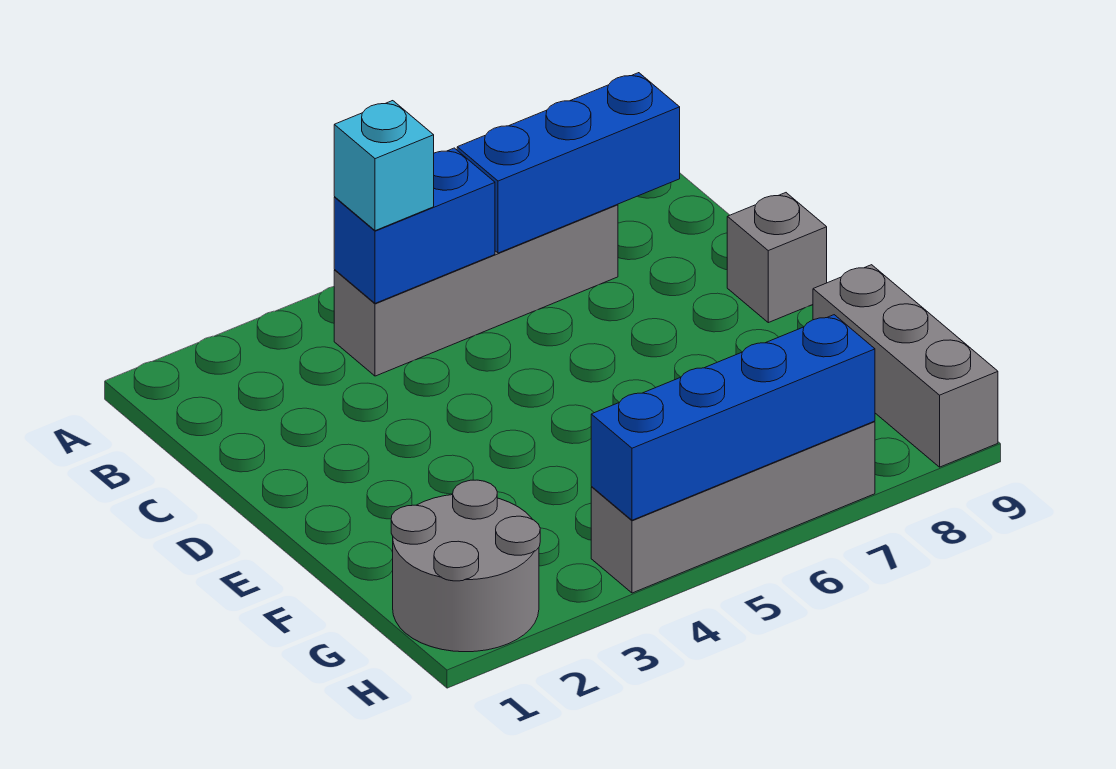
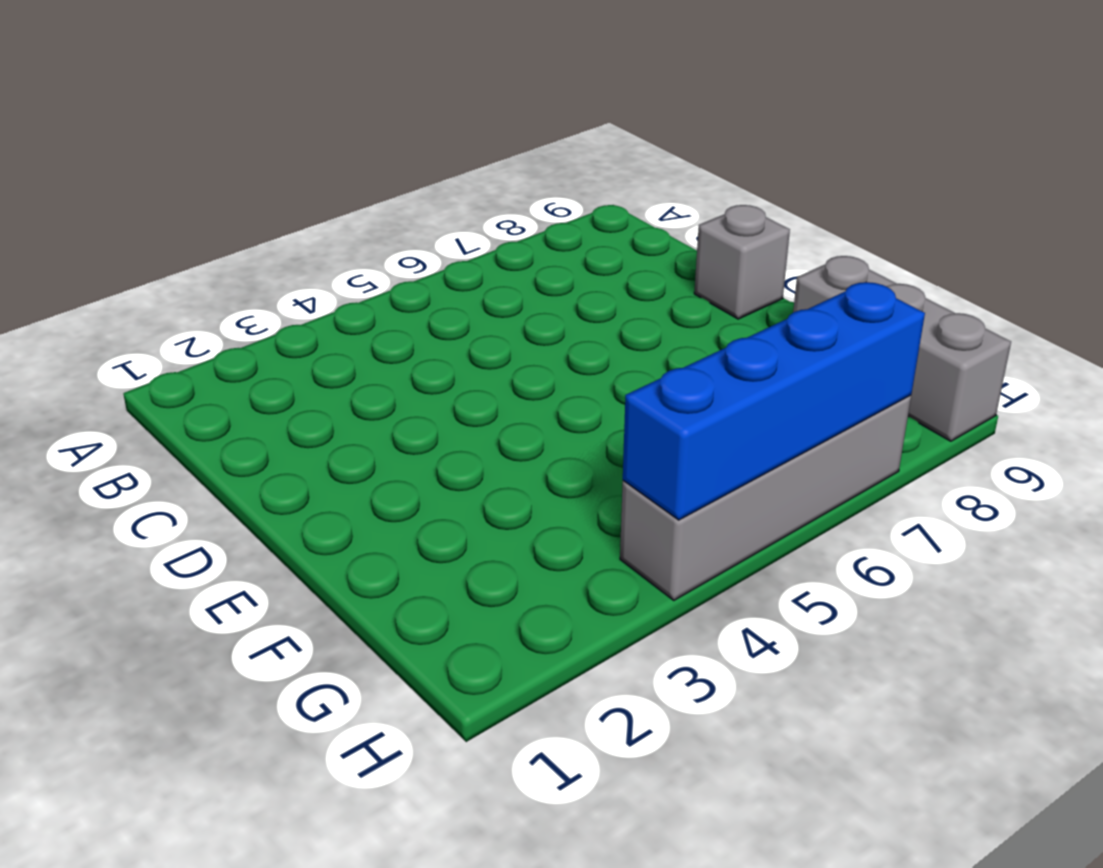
none -> grey brick B4:B7 level 1
none -> grey round brick G1:H2 level 1

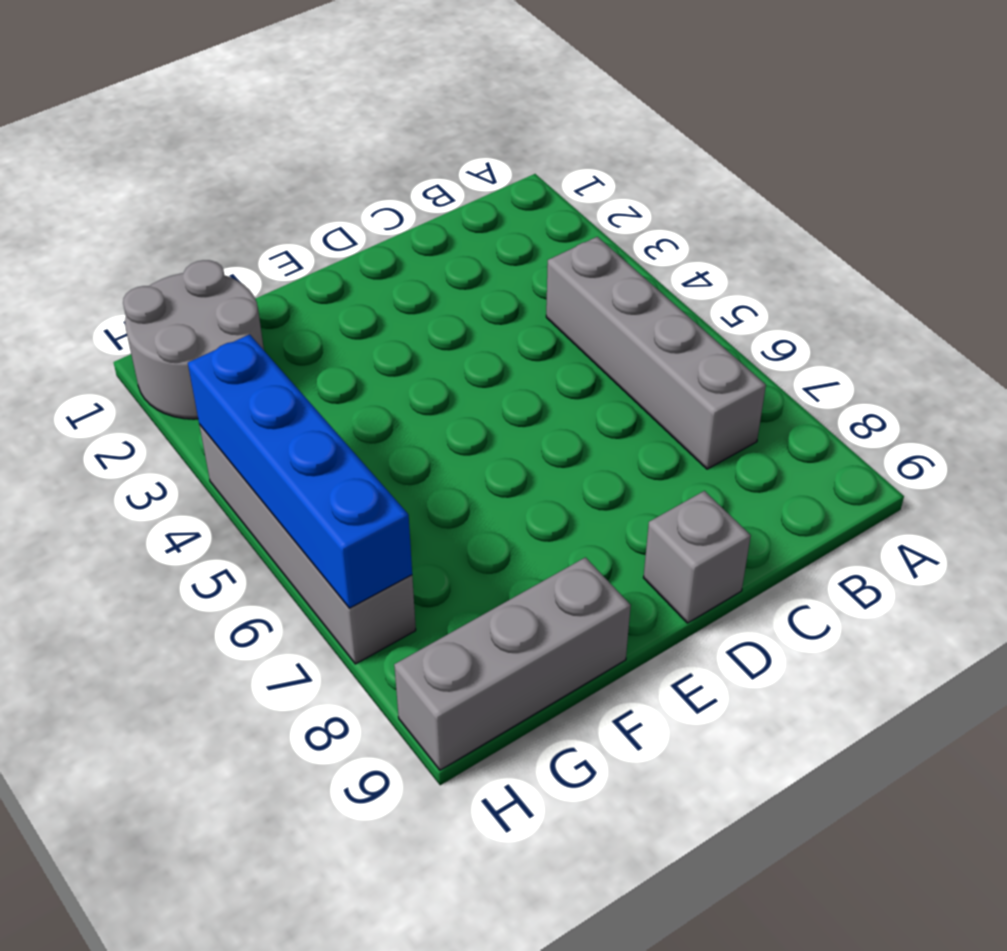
none -> blue brick B4:B5 level 2
none -> blue brick B6:B8 level 2

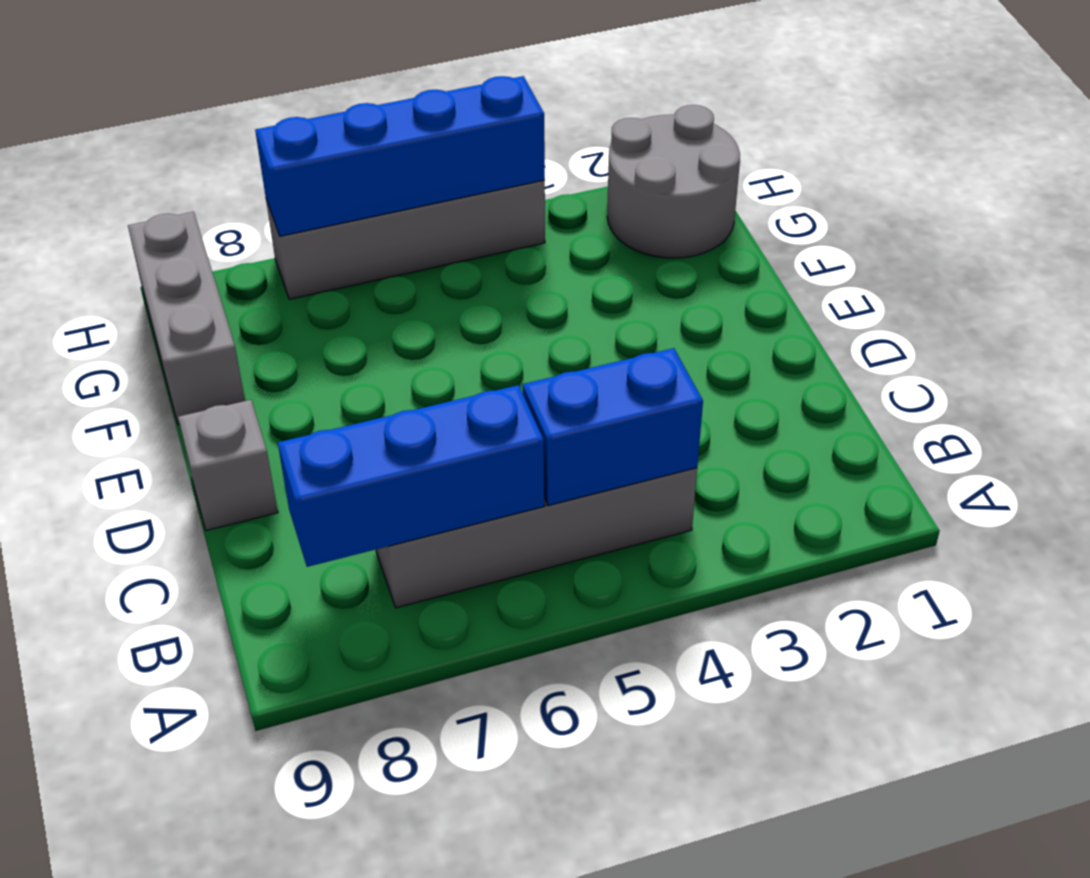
none -> cyan brick B4 level 3

